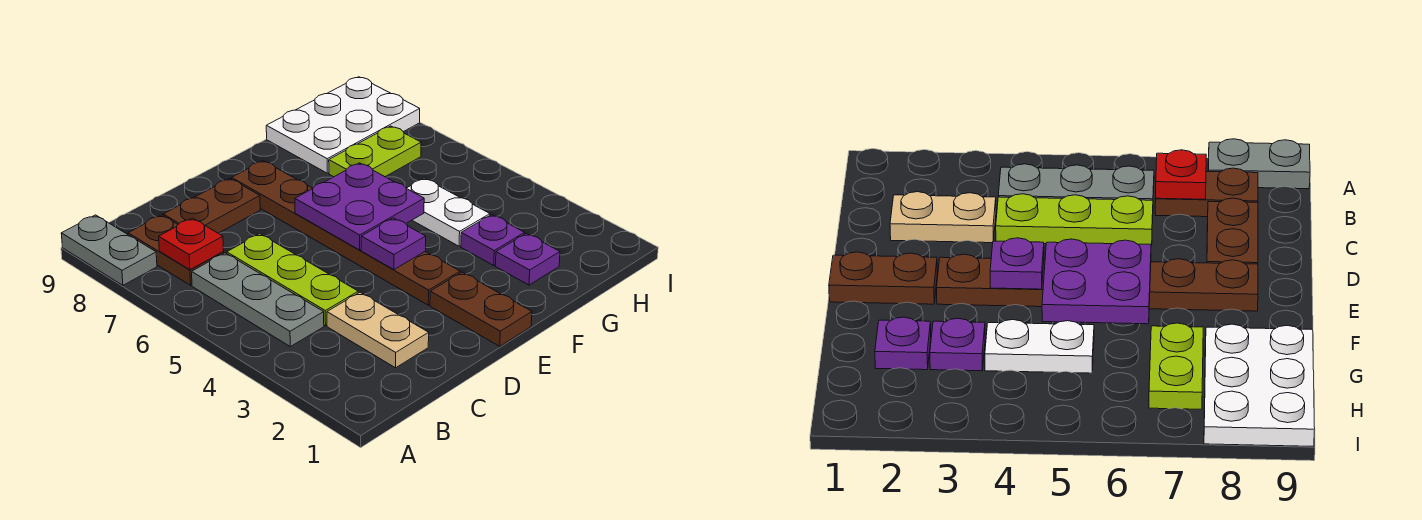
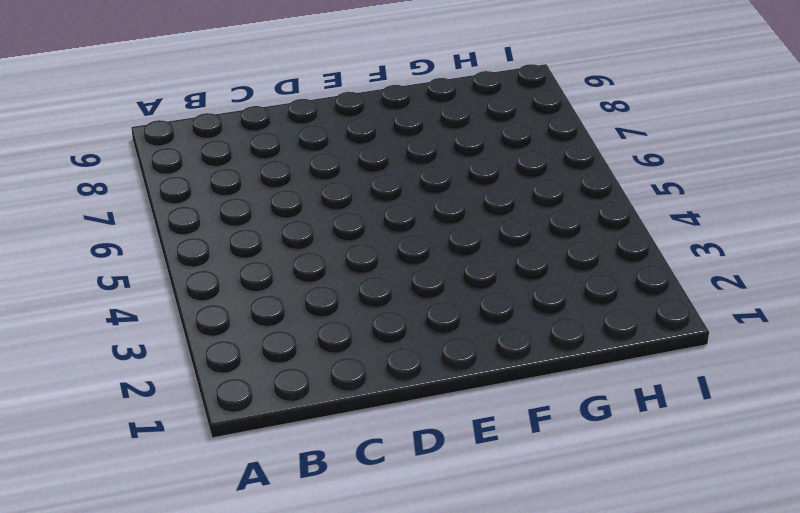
none -> grey plate A8:A9 level 1
none -> grey plate B4:B6 level 1
none -> brown plate B7:B8 level 1

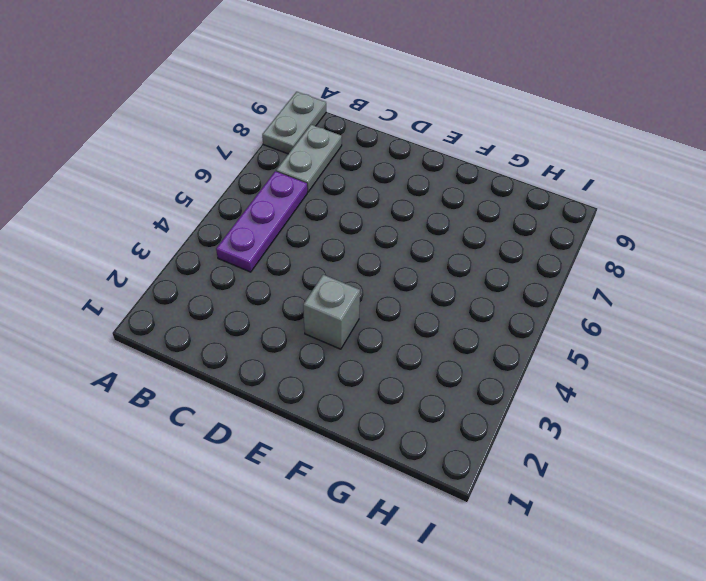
purple plate B4:B6 level 1 -> grey plate B4:B6 level 1
grey plate B7:B8 level 1 -> brown plate B7:B8 level 1
grey brick E3 level 1 -> brown plate E3:E8 level 1
none -> tan plate C2:C3 level 1
none -> lime plate C4:C6 level 1
none -> brown plate C8:D8 level 1

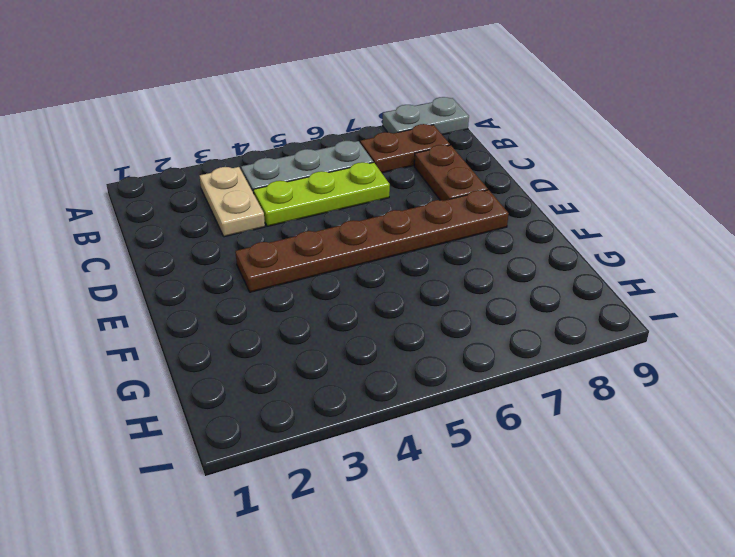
tan plate B3:C3 level 1 -> tan plate C2:C3 level 1
none -> brown plate E1:E2 level 1
none -> purple plate G2 level 1
none -> purple plate G3 level 1

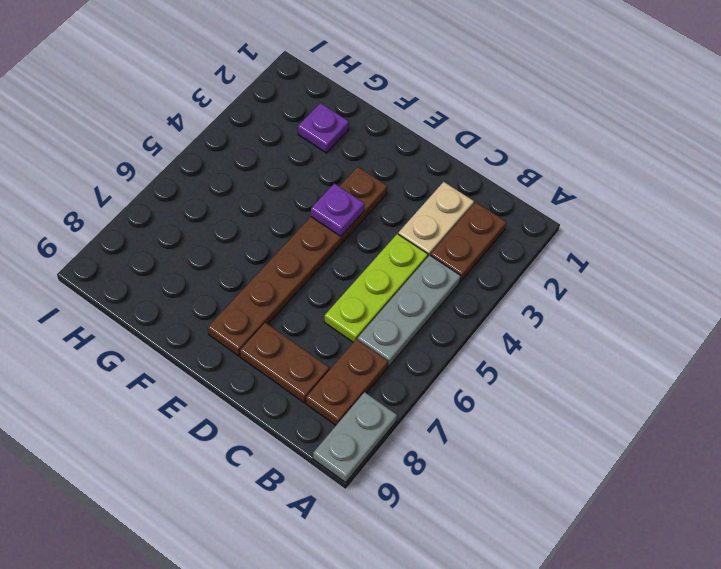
brown plate B2:B3 level 1 -> brown plate E1:E2 level 1
none -> purple plate G3 level 1
none -> white plate G4:G5 level 1
none -> lime plate G7:H7 level 1

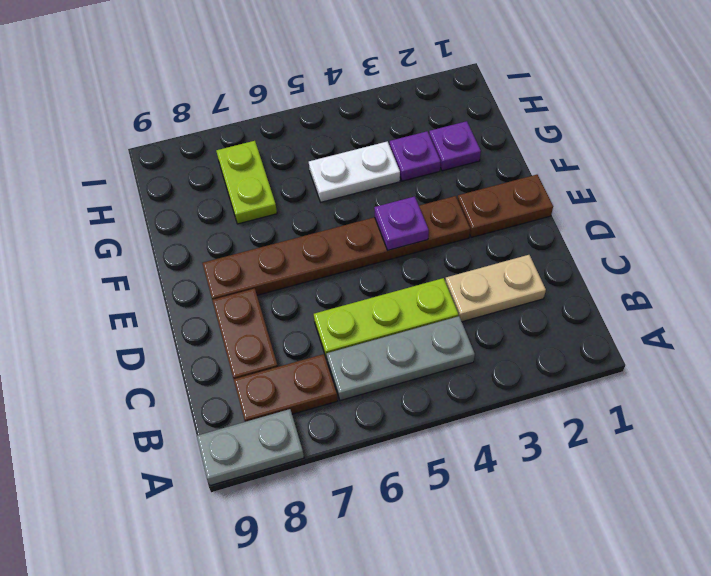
none -> white plate G8:I9 level 1
none -> red plate B7 level 2
none -> purple plate E5:F6 level 2

